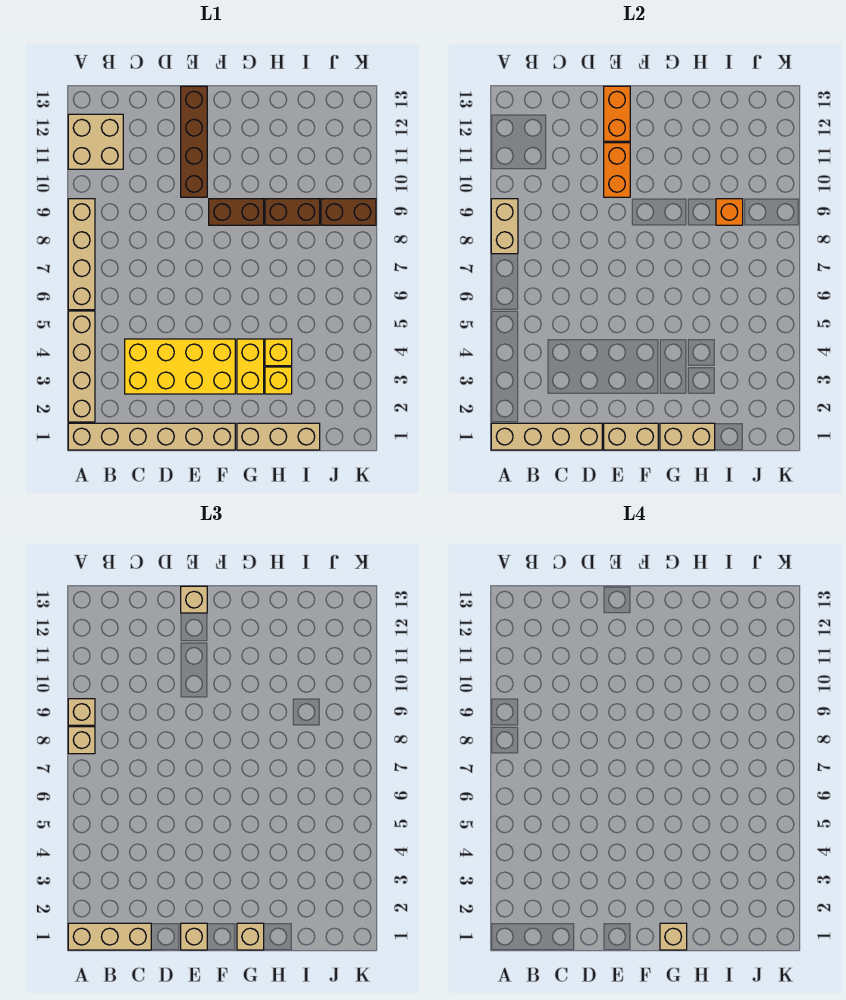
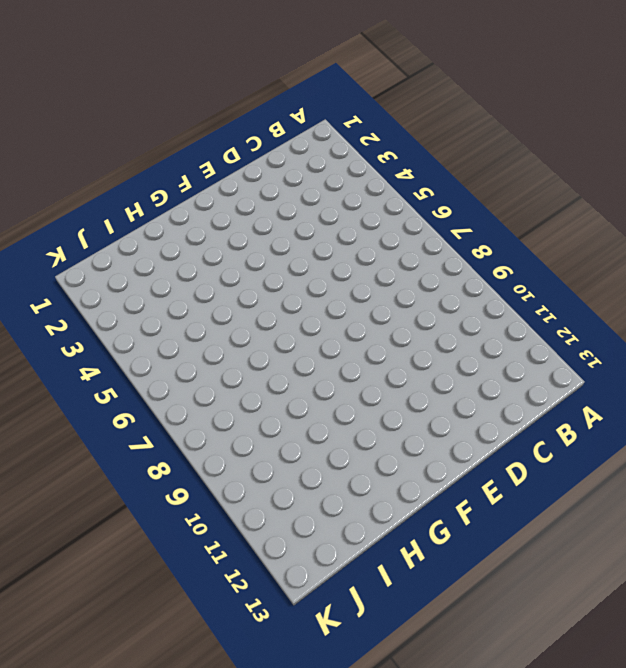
none -> tan brick A1:F1 level 1
none -> tan brick A2:A5 level 1
none -> tan brick A6:A9 level 1

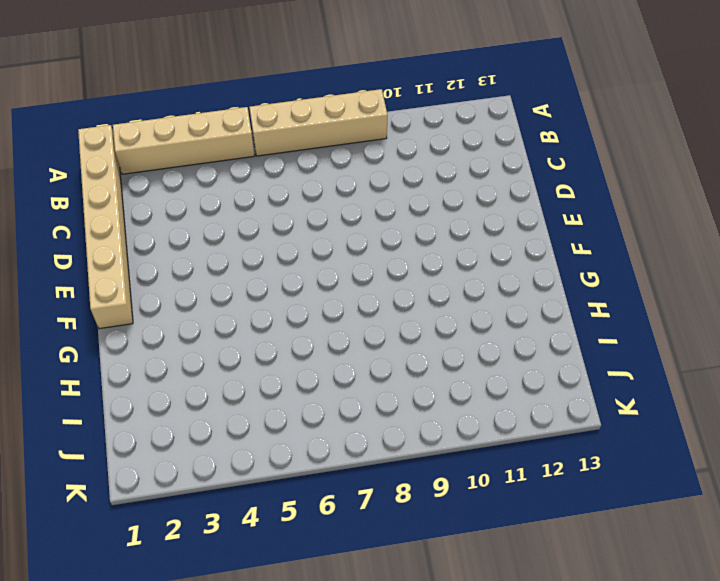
none -> tan brick A11:B12 level 1
none -> yellow brick C3:F4 level 1
none -> brown brick E10:E13 level 1

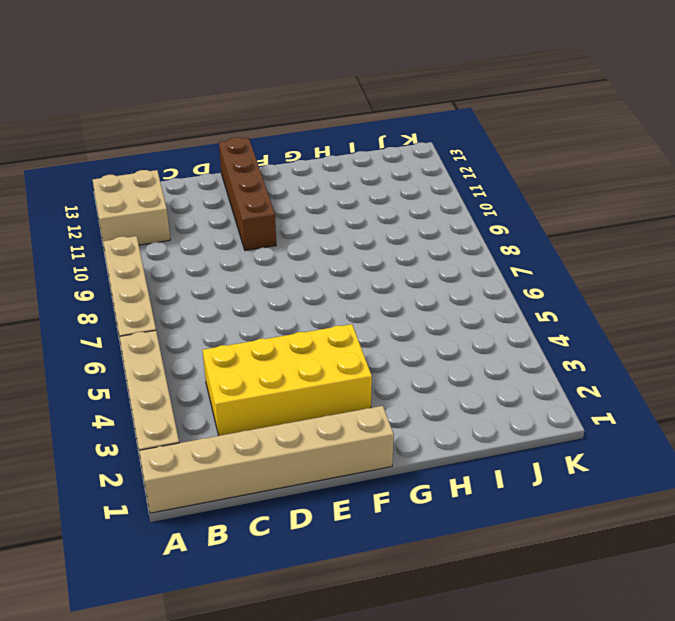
none -> brown brick F9:G9 level 1
none -> tan brick G1:I1 level 1
none -> yellow brick G3:G4 level 1

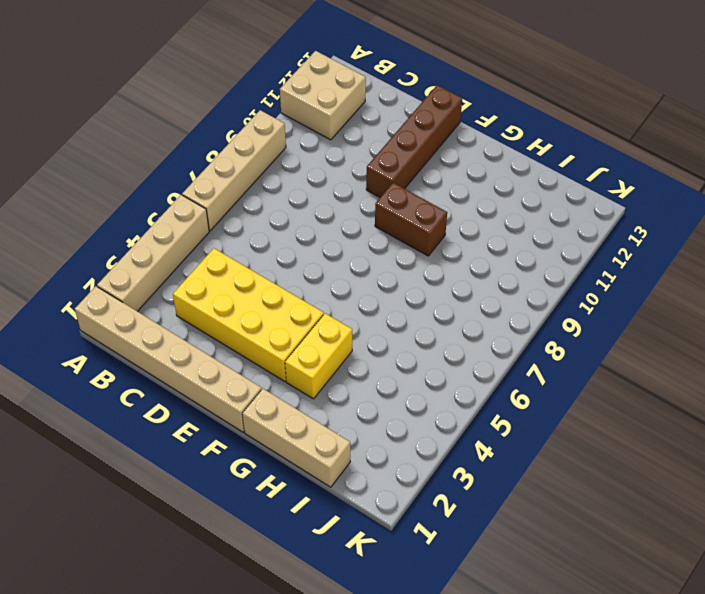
none -> yellow brick H3 level 1
none -> yellow brick H4 level 1
none -> brown brick H9:I9 level 1

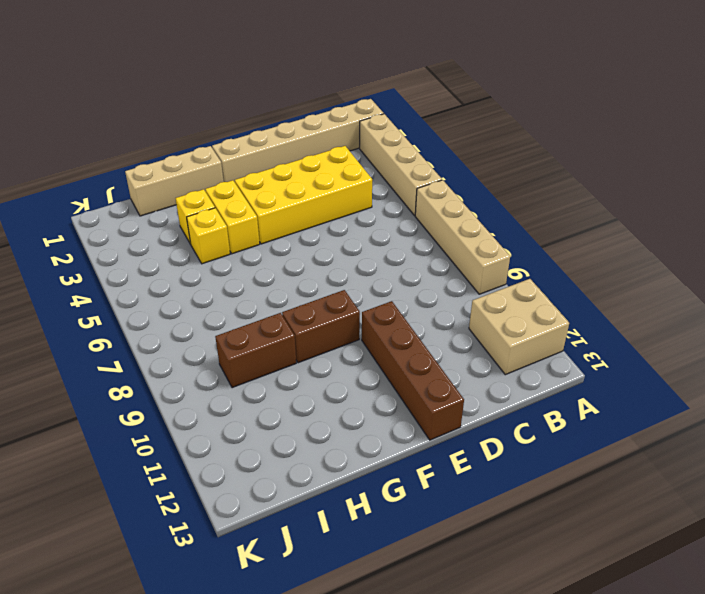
none -> brown brick J9:K9 level 1
none -> tan brick A1:D1 level 2
none -> tan brick A8:A9 level 2

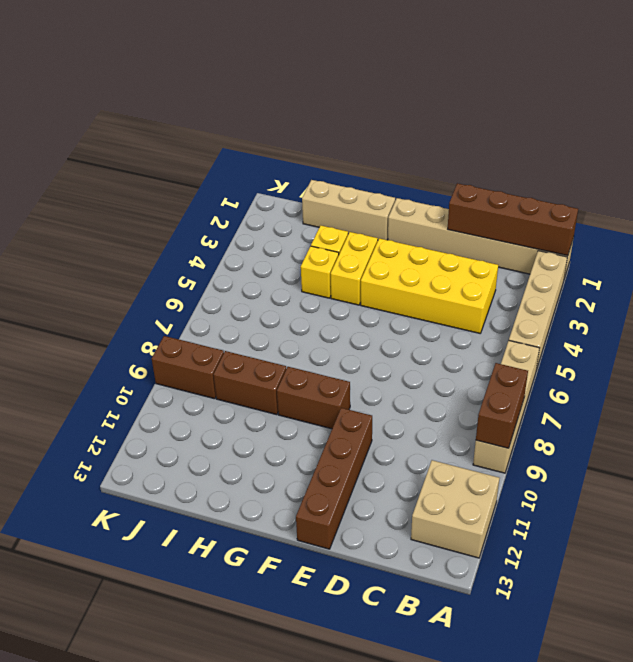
brown brick A1:D1 level 2 -> tan brick A1:D1 level 2
brown brick A8:A9 level 2 -> tan brick A8:A9 level 2
none -> tan brick E1:F1 level 2
none -> orange brick E10:E11 level 2
none -> orange brick E12:E13 level 2

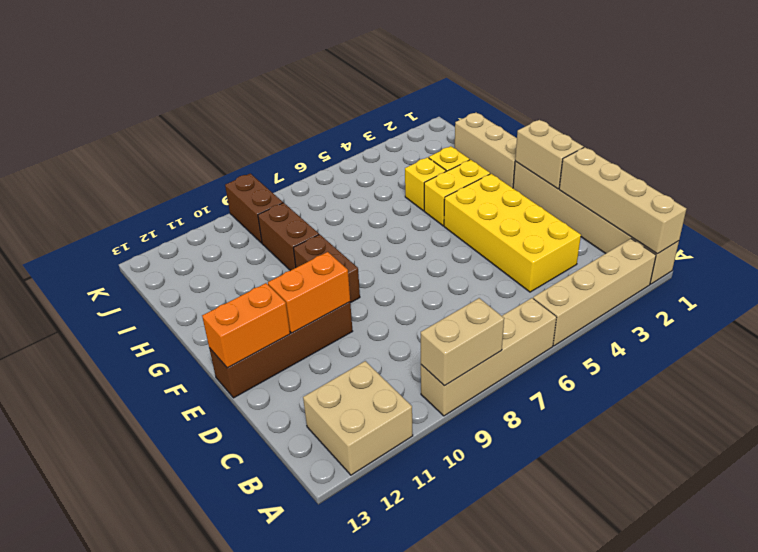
none -> tan brick G1:H1 level 2
none -> orange brick I9 level 2
none -> tan brick A1:C1 level 3

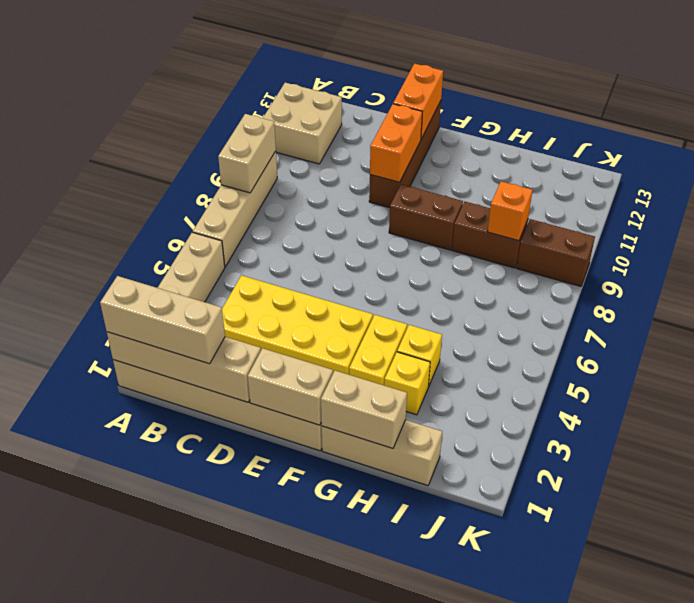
none -> tan brick A8 level 3
none -> tan brick A9 level 3
none -> tan brick E1 level 3

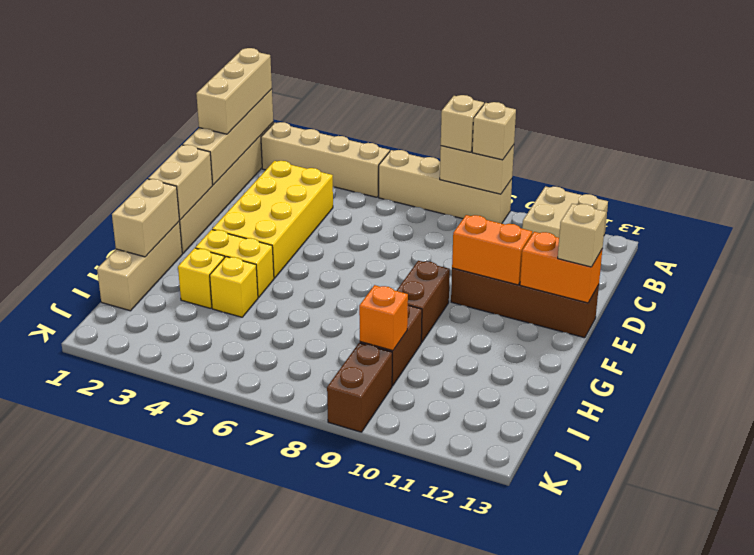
none -> tan brick E1 level 3
none -> tan brick G1 level 3
none -> tan brick G1 level 4

